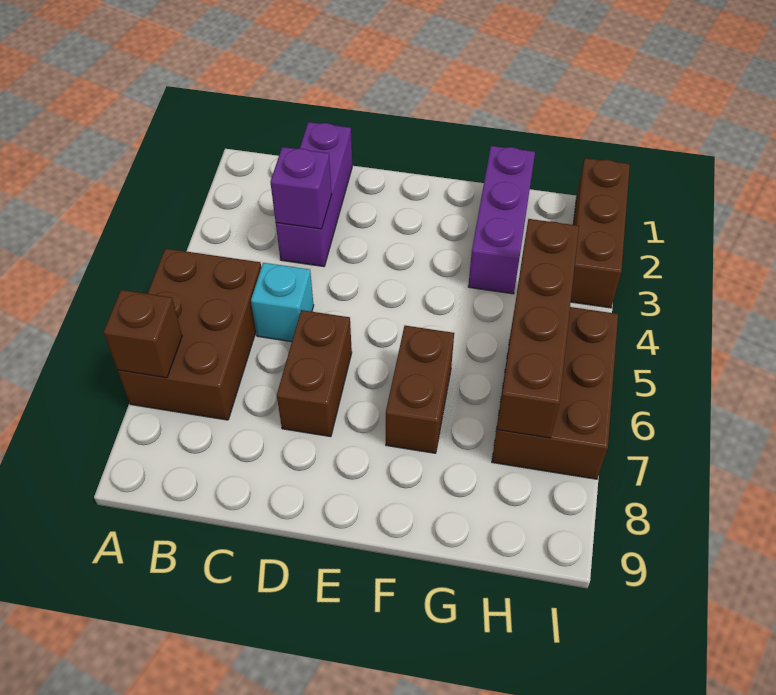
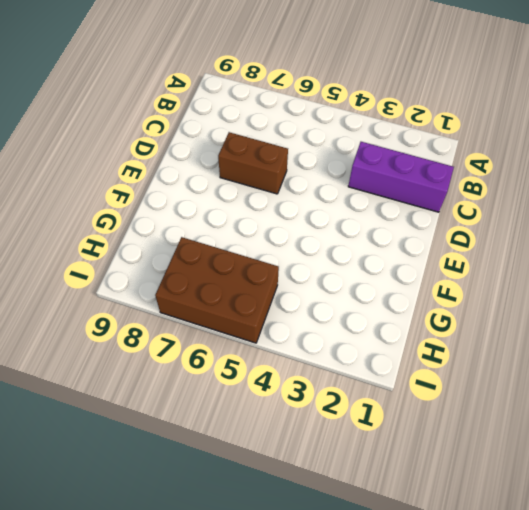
none -> brown brick A5:B7 level 1
none -> cyan brick C5 level 1

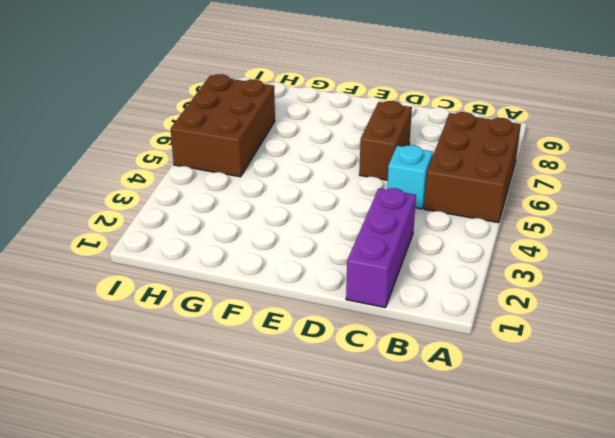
none -> brown brick F6:F7 level 1
none -> purple brick G1:G3 level 1

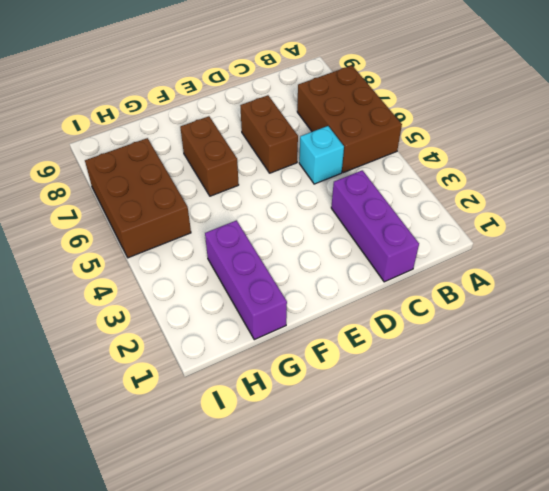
none -> brown brick I1:I3 level 1
none -> brown brick A7 level 2

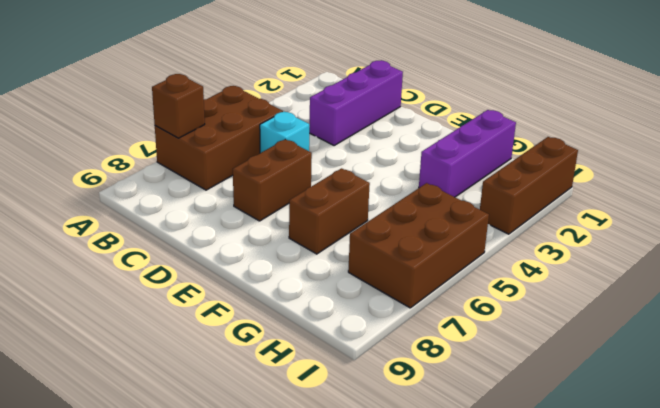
none -> purple brick C3 level 2
none -> brown brick H4:H7 level 2

